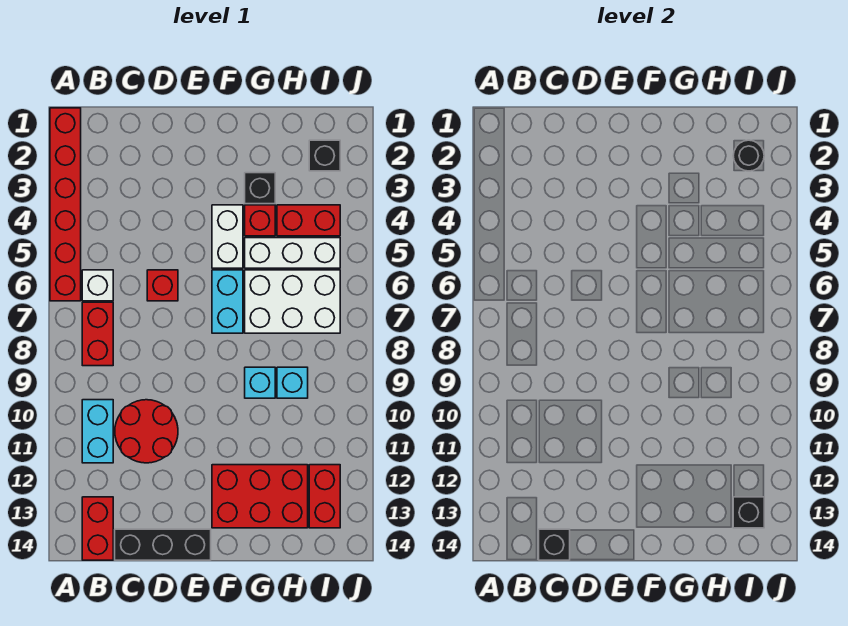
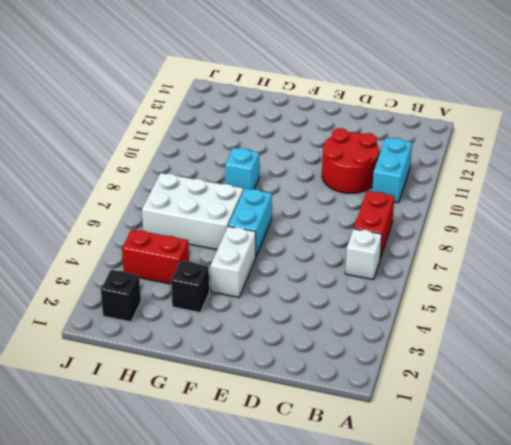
none -> red brick A1:A6 level 1
none -> red brick B13:B14 level 1
none -> black brick C14:E14 level 1

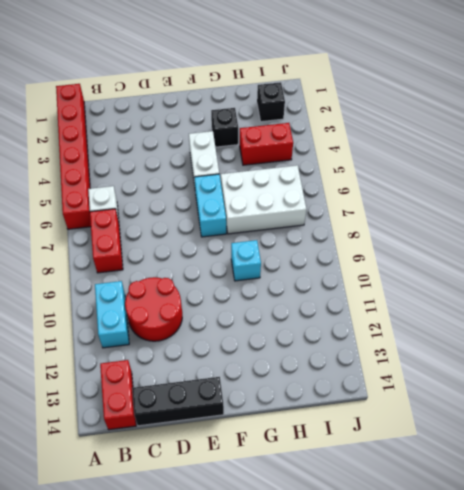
none -> red brick D6 level 1
none -> red brick F12:H13 level 1
none -> red brick G4 level 1

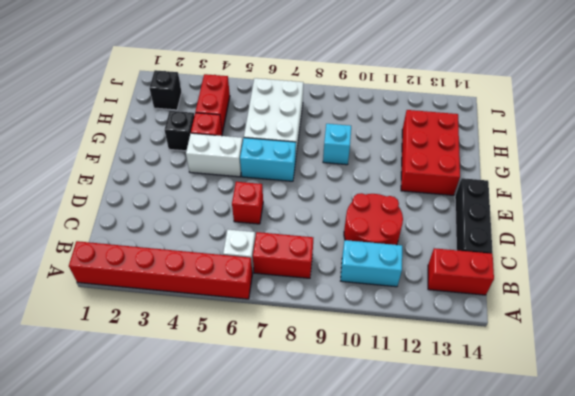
none -> white brick G5:I5 level 1
none -> cyan brick H9 level 1
none -> red brick I12:I13 level 1

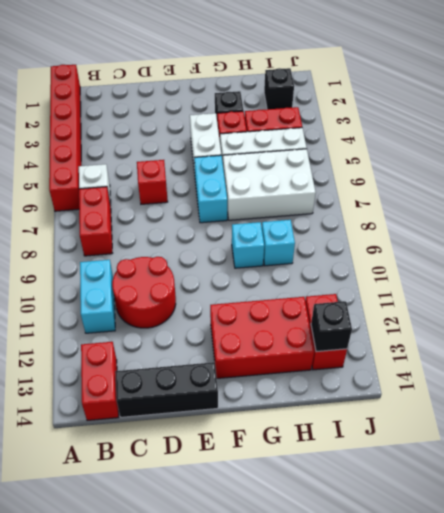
none -> black brick C14 level 2
none -> black round brick I2 level 2

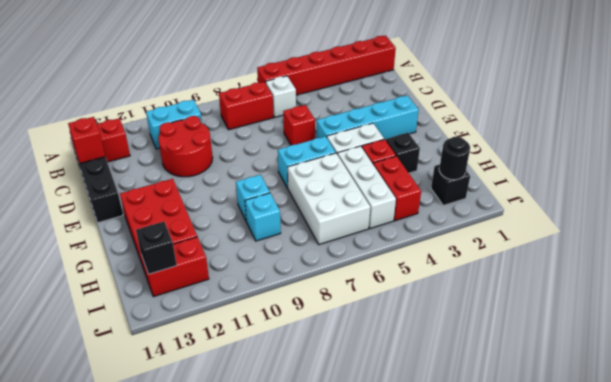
red brick C14 level 2 -> black brick C14 level 2
cyan brick E2:E5 level 1 -> none

